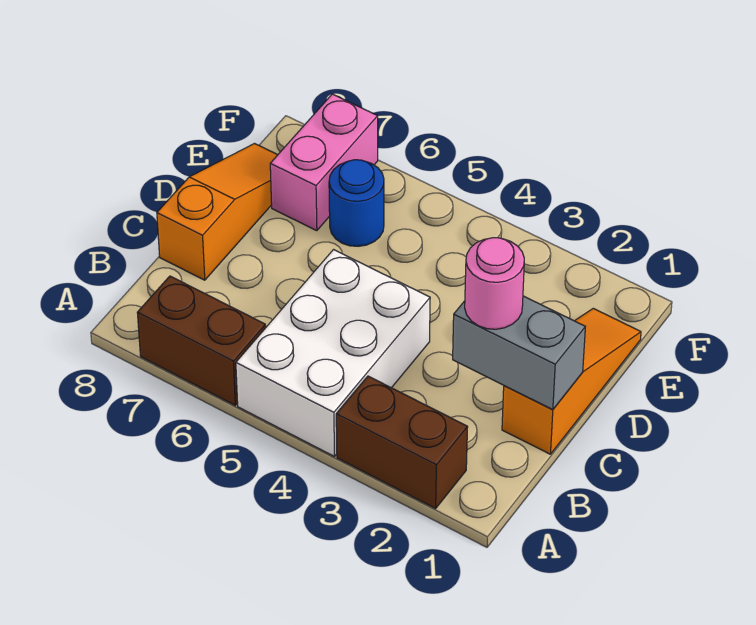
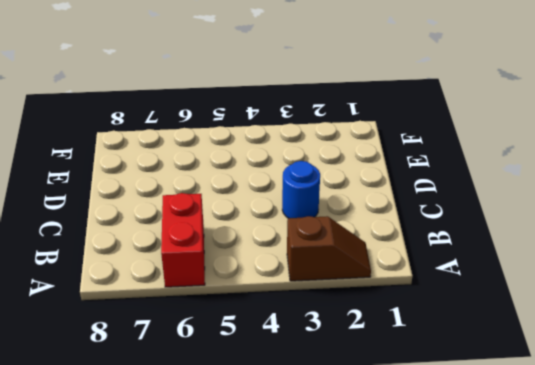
brown slope A2:A3 level 1 top 3 -> brown brick A2:A3 level 1
red brick A6:B6 level 1 -> brown brick A6:A7 level 1
blue round brick C3 level 1 -> blue round brick E6 level 1
none -> white brick A4:C5 level 1
none -> orange slope C1:E1 level 1 top C

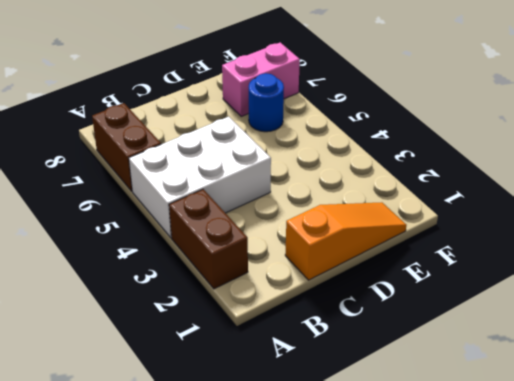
none -> orange slope C8:E8 level 1 top C
none -> grey brick C1:C2 level 2

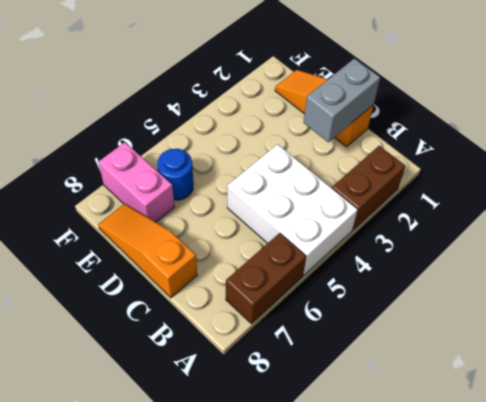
none -> pink round brick C2 level 3

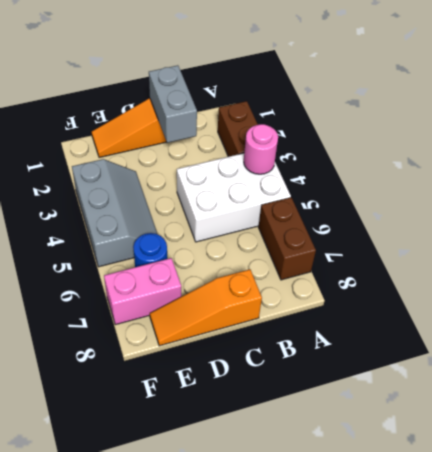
pink round brick A4 level 2 -> pink round brick C2 level 3
grey slope E3:F5 level 1 top F -> none

